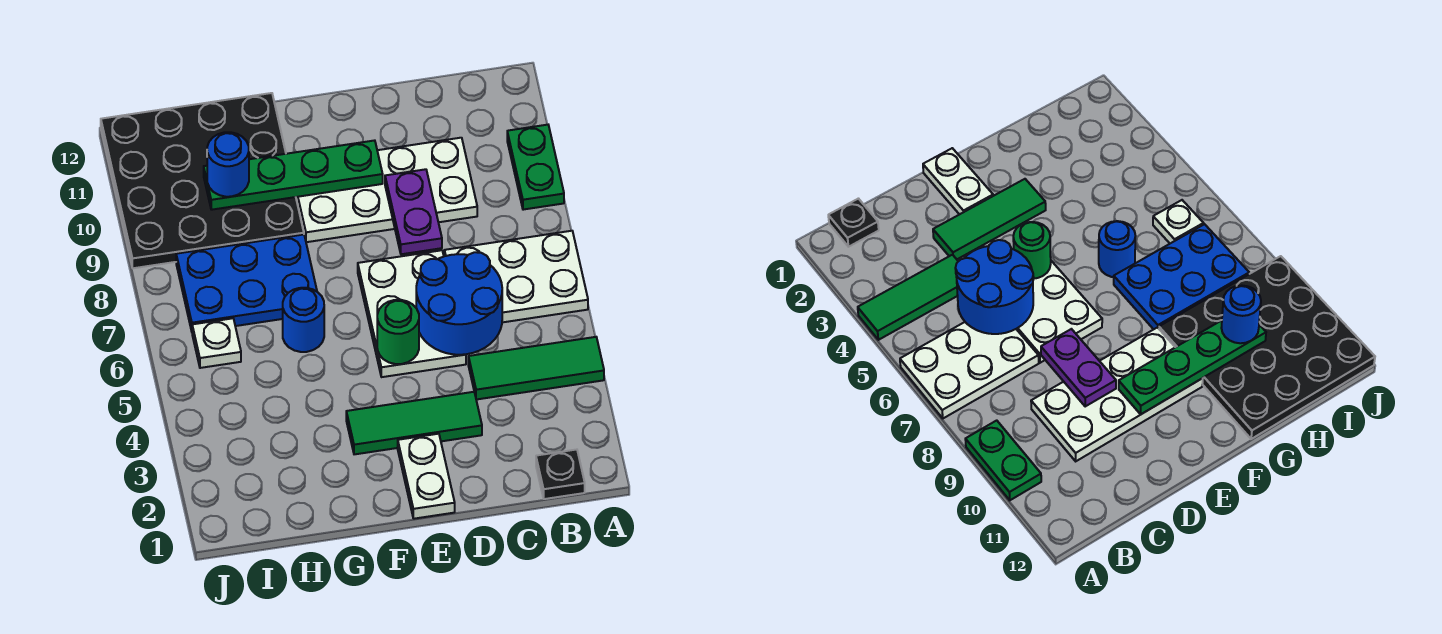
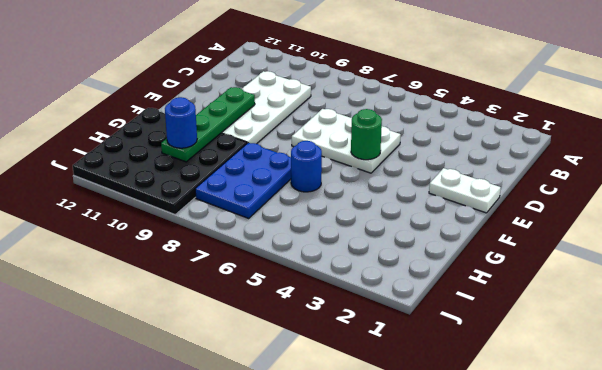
none -> green tile A4:C4 level 1
none -> white plate A6:C7 level 1
none -> green plate A9:A10 level 1

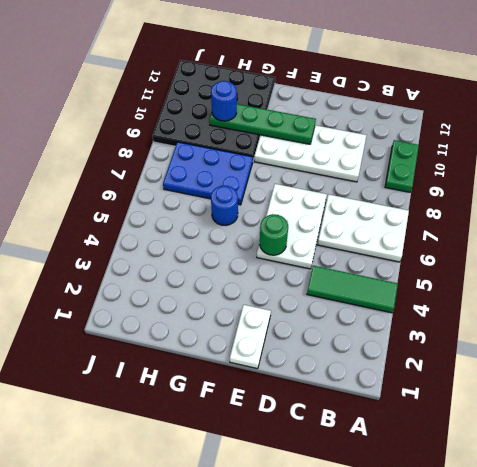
none -> black plate B1 level 1
none -> green tile D3:F3 level 1
none -> white plate I6 level 1

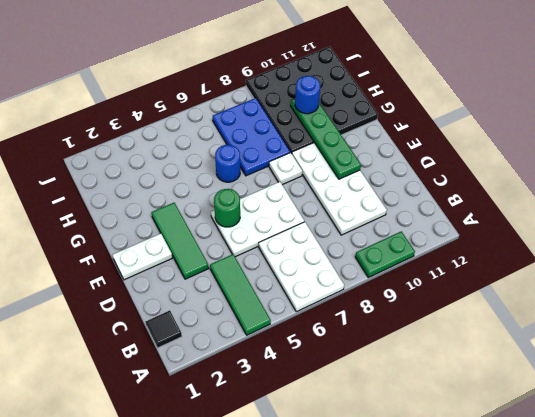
black tile B1 level 1 -> black plate B1 level 1
white plate F8 level 1 -> white plate I6 level 1
none -> blue round brick C5:D6 level 2
none -> purple plate D8:D9 level 2

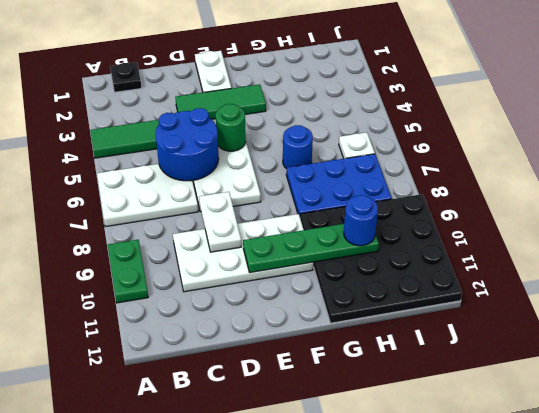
white plate D8:D9 level 2 -> purple plate D8:D9 level 2

